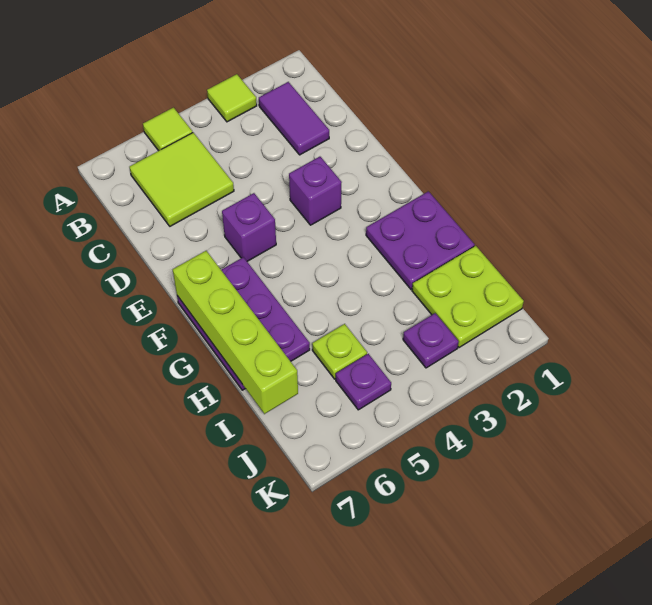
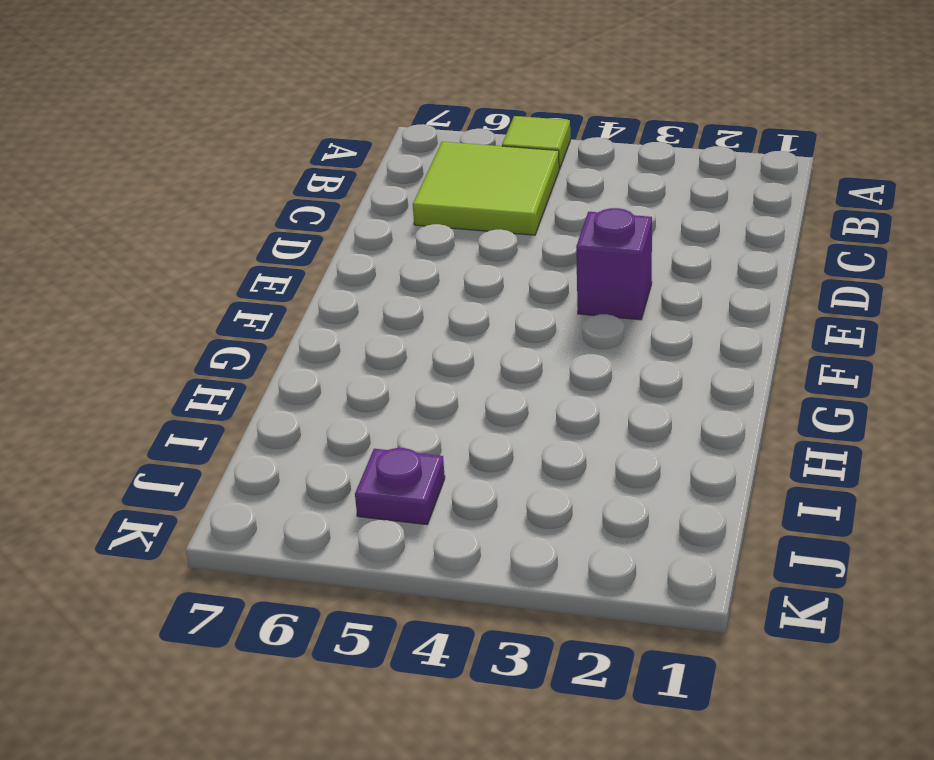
none -> lime tile A3 level 1
none -> purple tile B2:C2 level 1
none -> purple brick E5 level 1

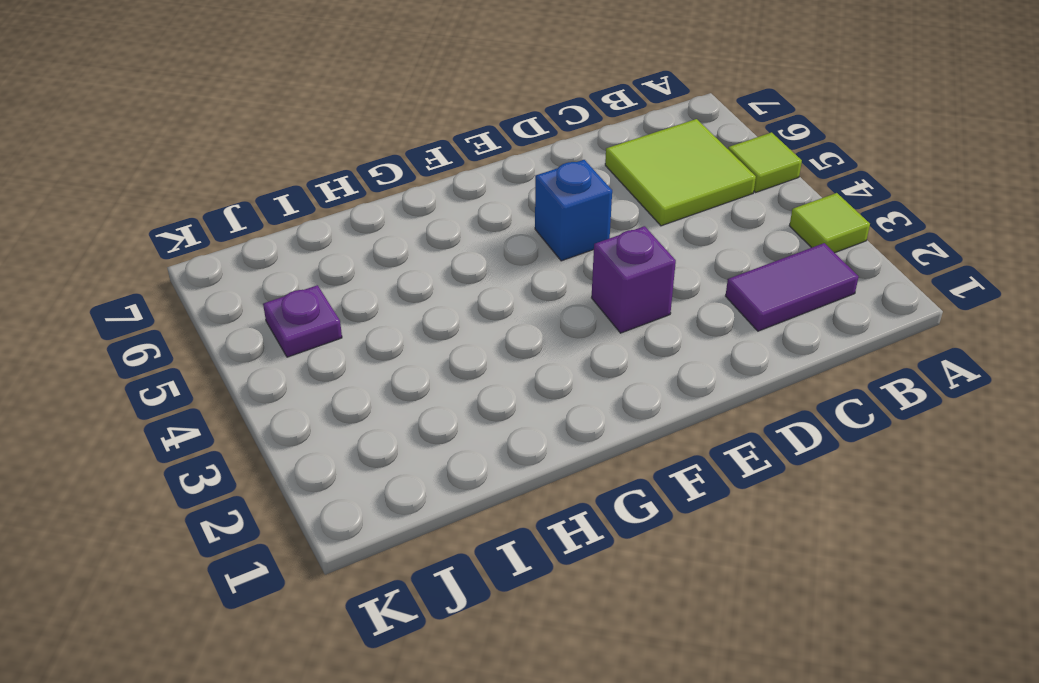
blue brick E5 level 1 -> purple brick E5 level 1
none -> purple plate F6:H7 level 1
none -> purple plate G1:H2 level 1
none -> lime plate I1:J2 level 1

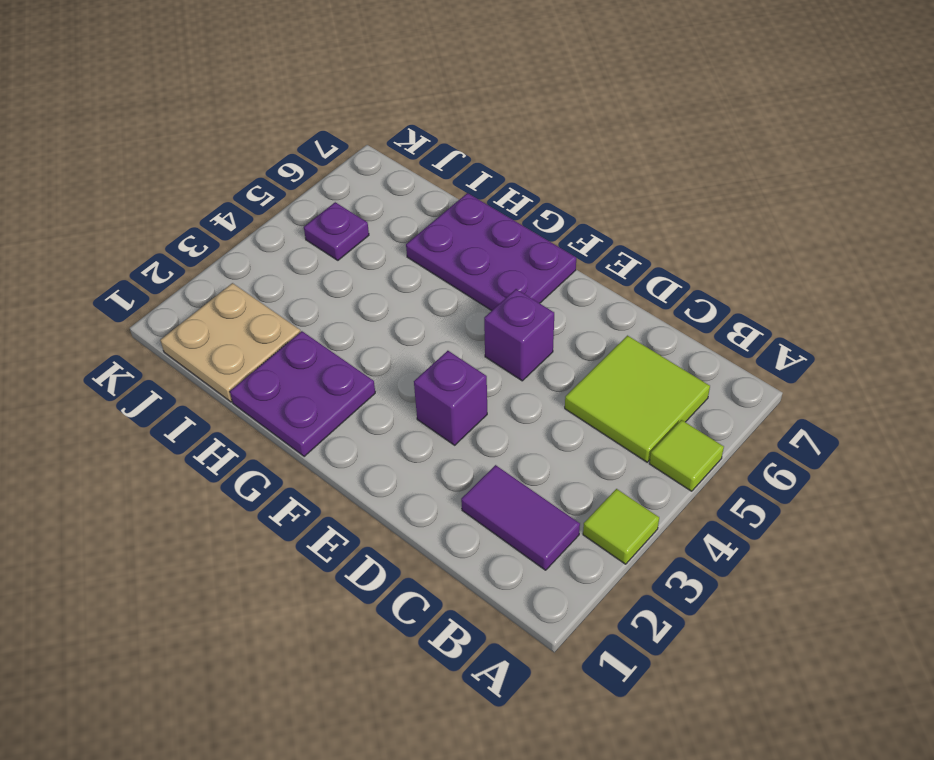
tan plate I1:J2 level 1 -> lime plate I1:J2 level 1
none -> lime plate I5 level 1
none -> purple plate J3 level 1
none -> lime brick F7:I7 level 2

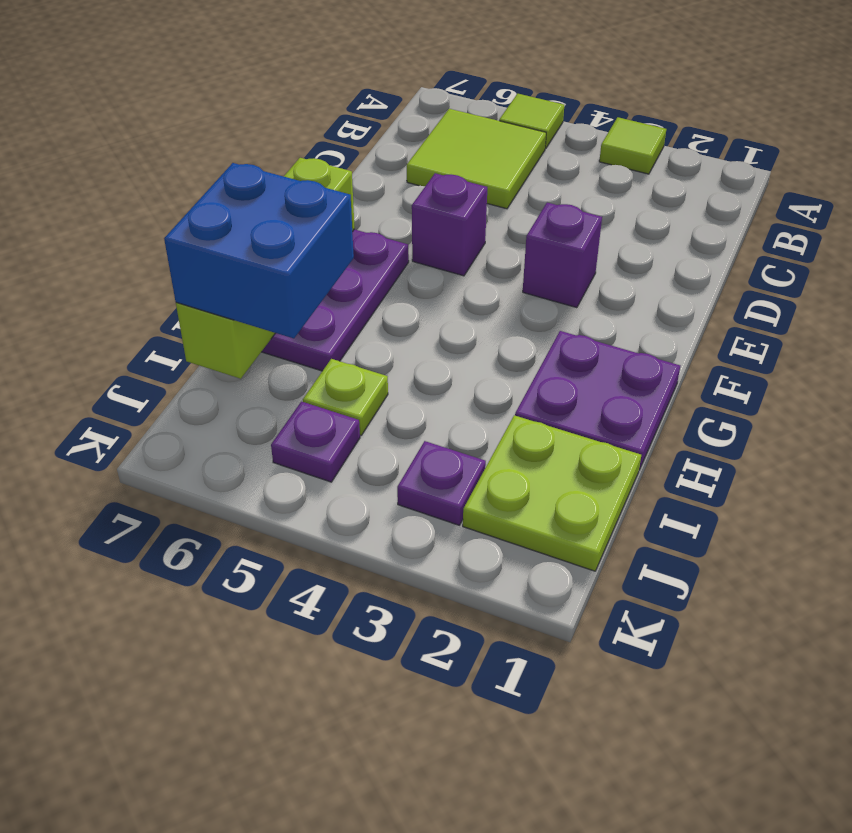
blue brick H6:I7 level 3 -> none
none -> purple tile B2:C2 level 1

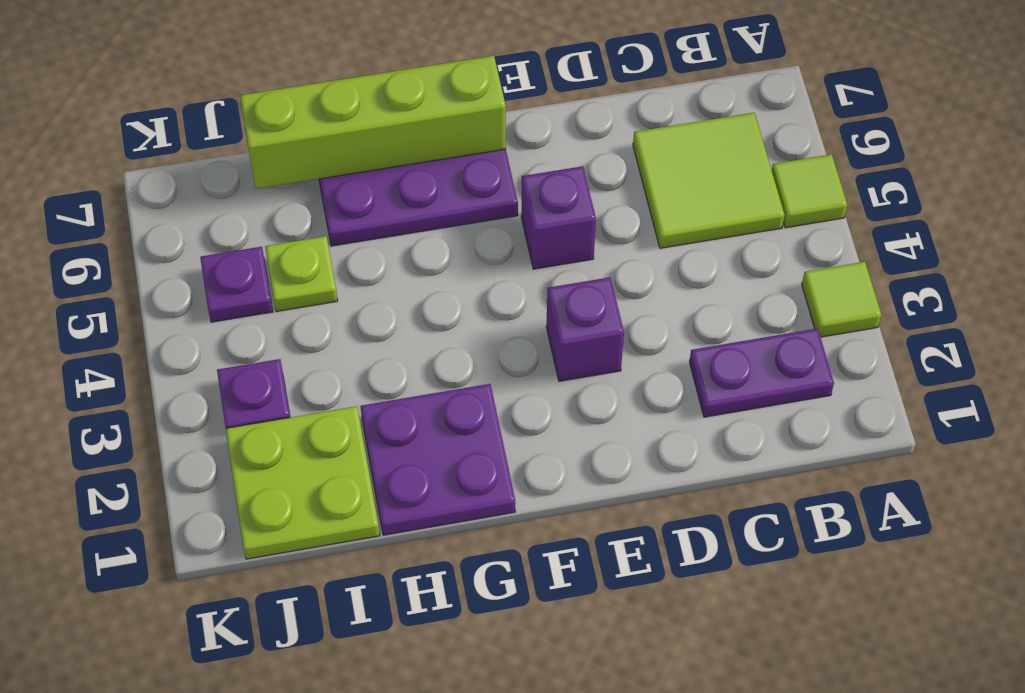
purple plate B2:C2 level 1 -> purple tile B2:C2 level 1

